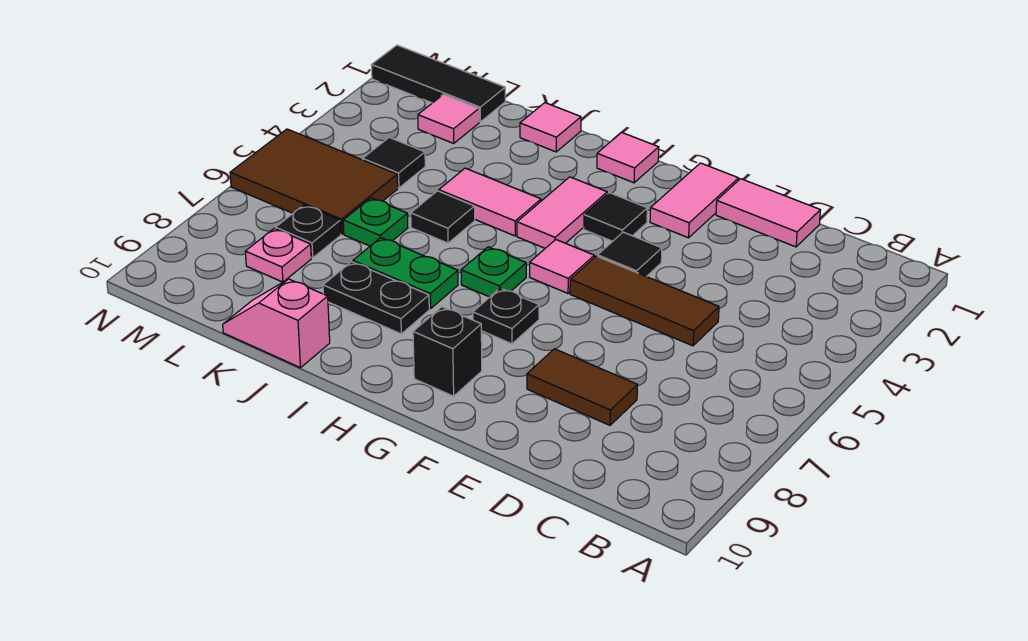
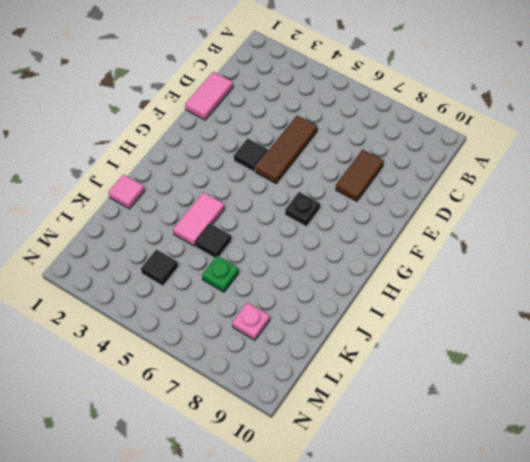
none -> pink tile F1:F2 level 1
none -> black tile G3 level 1
none -> pink tile G5 level 1

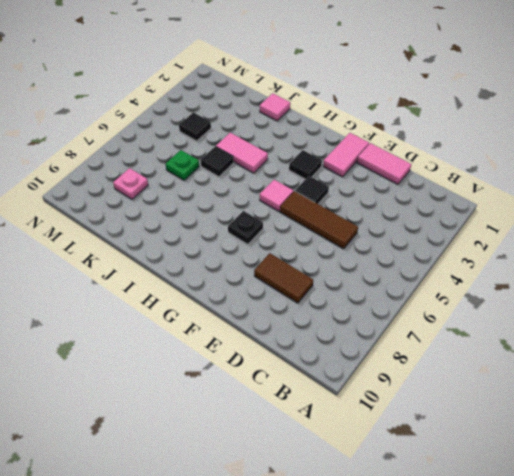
none -> black brick G9 level 1
none -> pink tile H1 level 1
none -> pink tile H3:H4 level 1

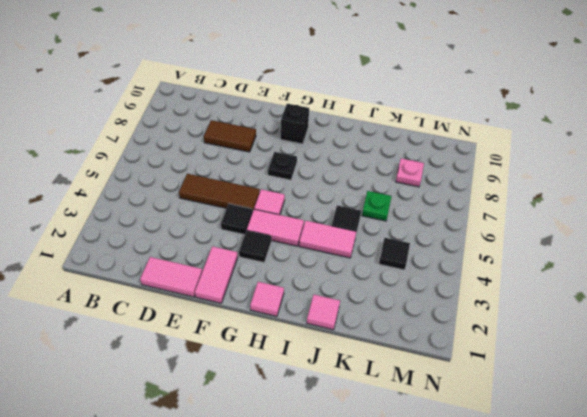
pink tile G4:H4 level 1 -> pink tile H3:H4 level 1
none -> green plate H6 level 1
none -> green plate I7:J7 level 1
none -> black plate I8:J8 level 1

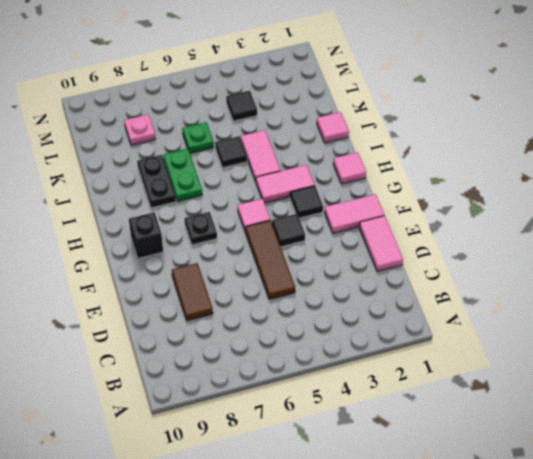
none -> green plate H6 level 1
none -> pink slope J10:K10 level 1 top J
none -> black tile L1:N1 level 1

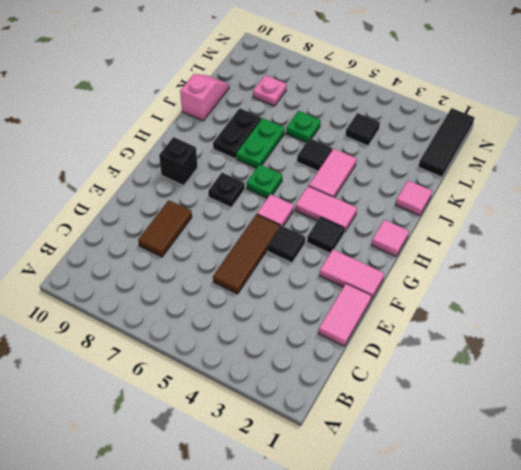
none -> pink tile L2 level 1
none -> brown tile L5:N6 level 1
none -> black plate L7 level 1

